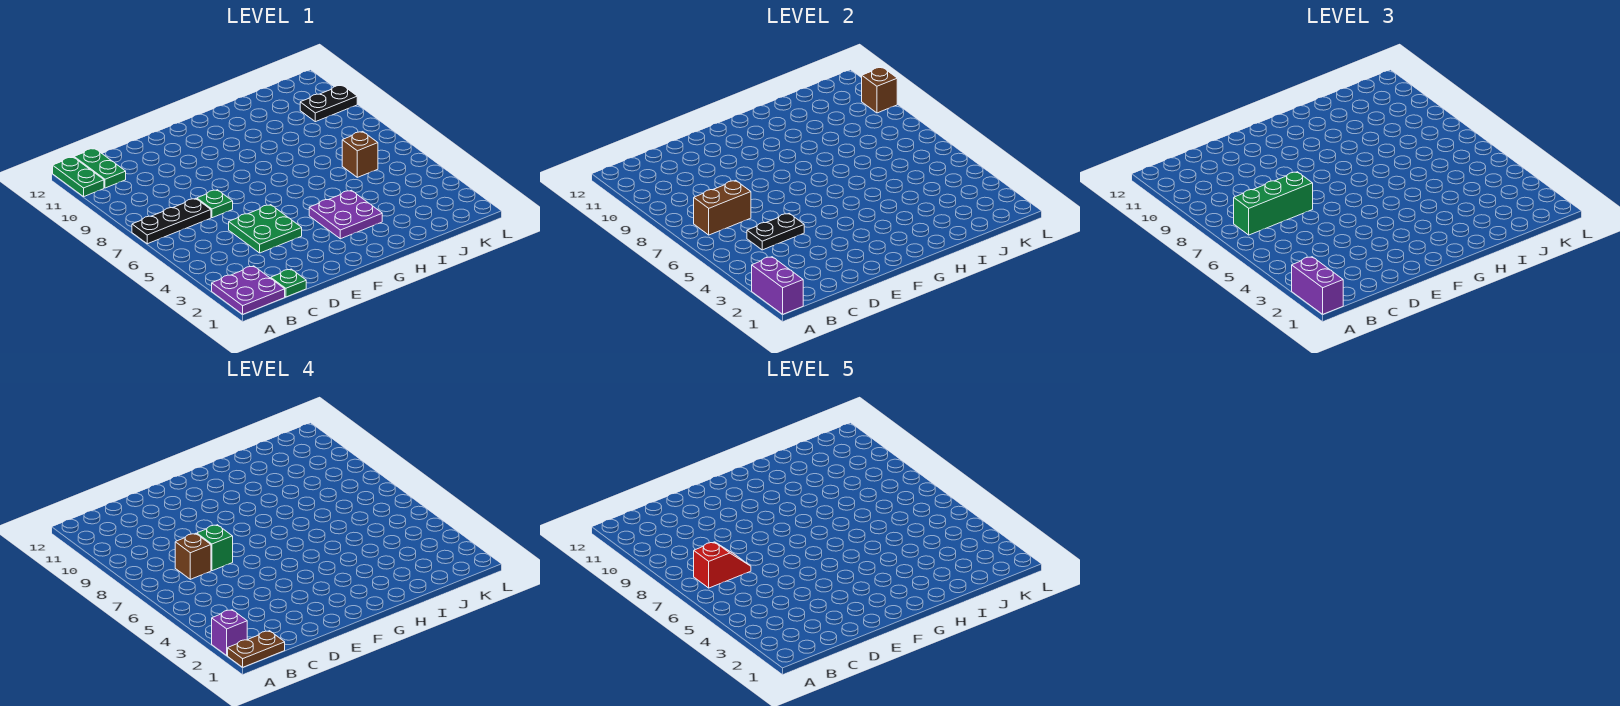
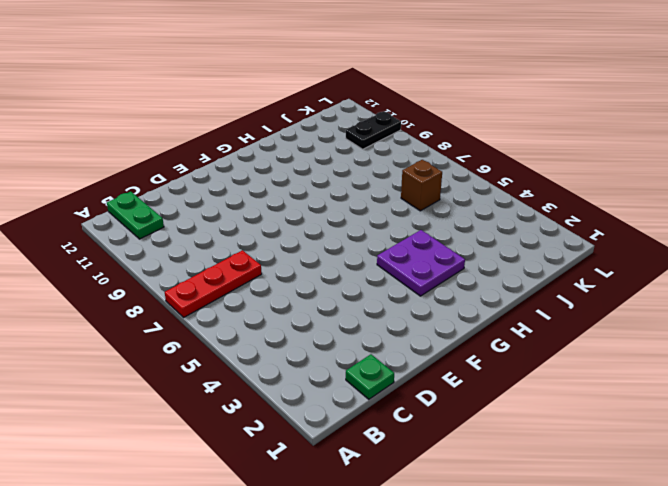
red plate A7:C7 level 1 -> black plate A7:C7 level 1
none -> purple plate A1:B2 level 1
none -> green plate A11:A12 level 1
none -> green plate D4:E5 level 1

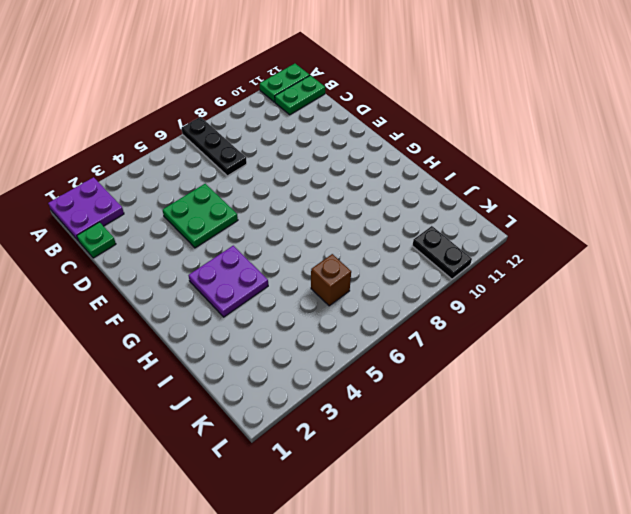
none -> green plate D7 level 1
none -> purple brick A1:A2 level 2
none -> brown brick B7:C7 level 2

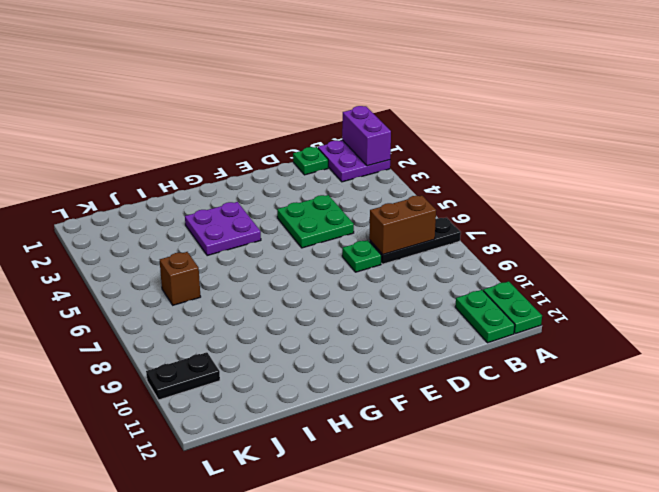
none -> black plate C5:D5 level 2
none -> brown brick L10 level 2
none -> purple brick A1:A2 level 3

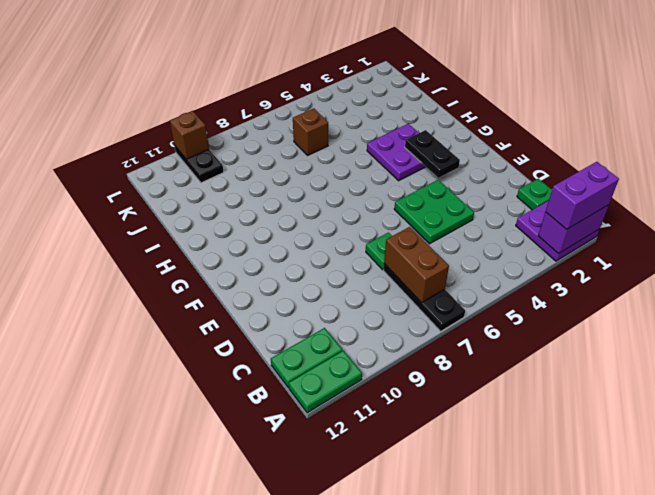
black plate F3:G3 level 2 -> black plate C5:D5 level 2
none -> green brick B7:D7 level 3
none -> brown plate A1:B1 level 4
none -> purple brick A2 level 4

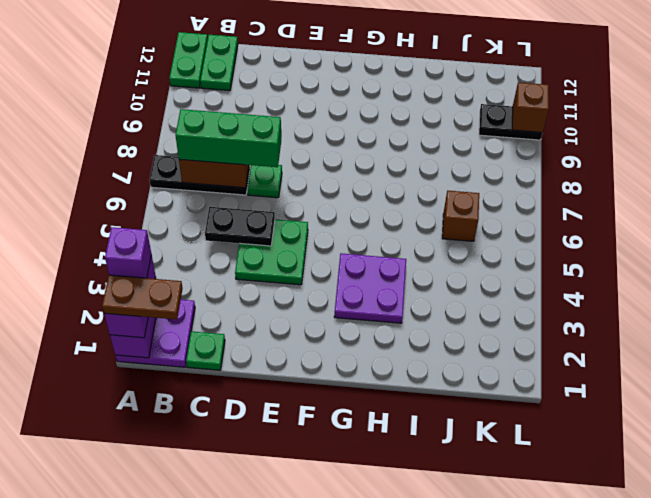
none -> brown brick C7 level 4
none -> green brick D7 level 4
none -> red slope B7:C7 level 5 top B

